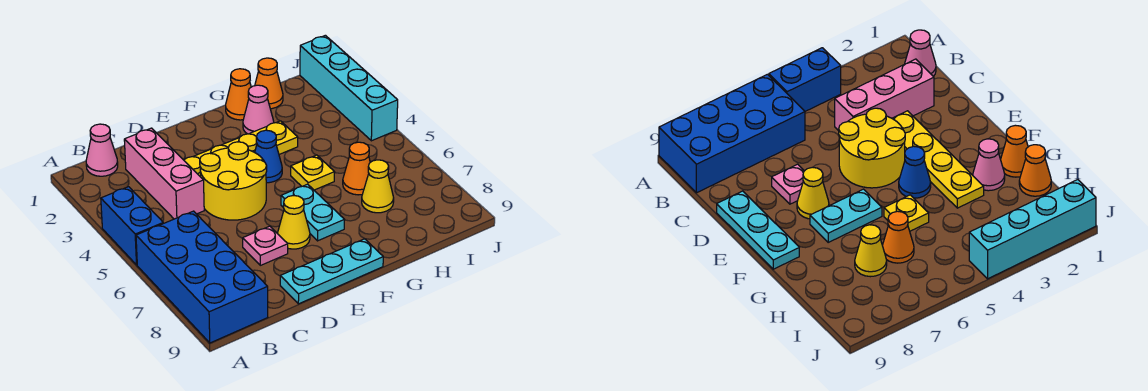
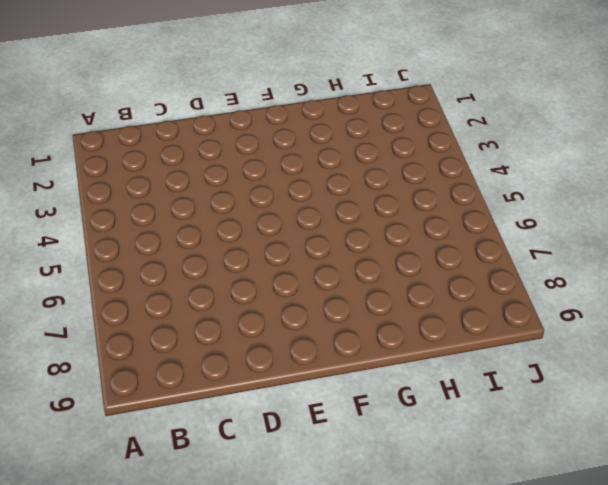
none -> blue brick A4:A5 level 1
none -> blue brick A6:B9 level 1
none -> pink cone B1 level 1

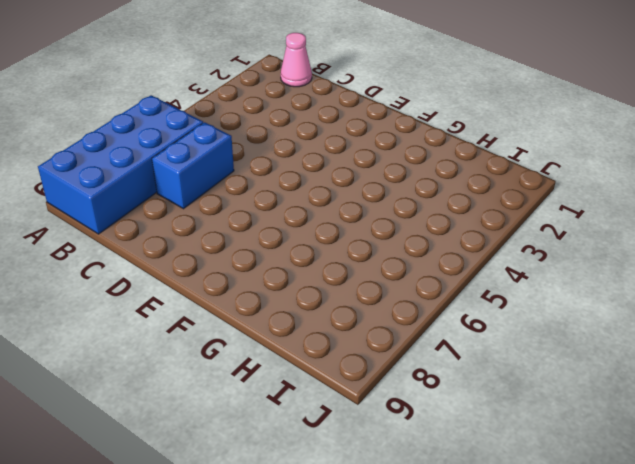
blue brick C6:C7 level 1 -> blue brick A4:A5 level 1
none -> pink brick C2:C4 level 1
none -> yellow plate D3:G3 level 1
none -> yellow round brick D4:E5 level 1

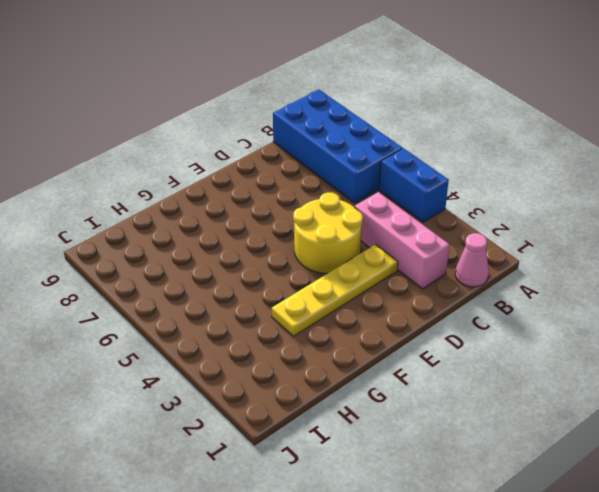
none -> pink plate D7 level 1
none -> cyan plate D9:F9 level 1
none -> yellow cone E7 level 1

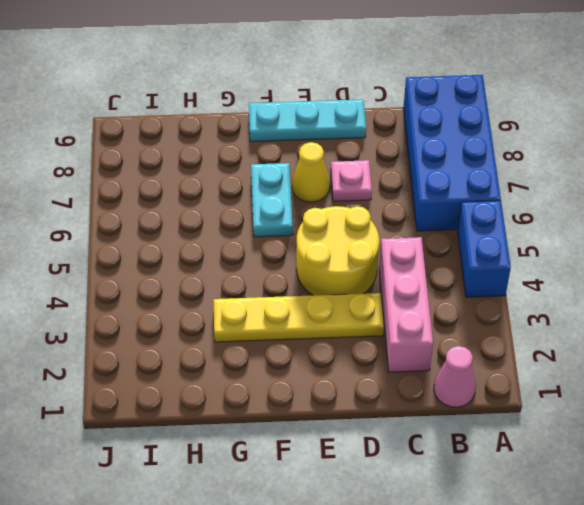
none -> blue cone F4 level 1
none -> orange cone G1 level 1
none -> pink cone G2 level 1

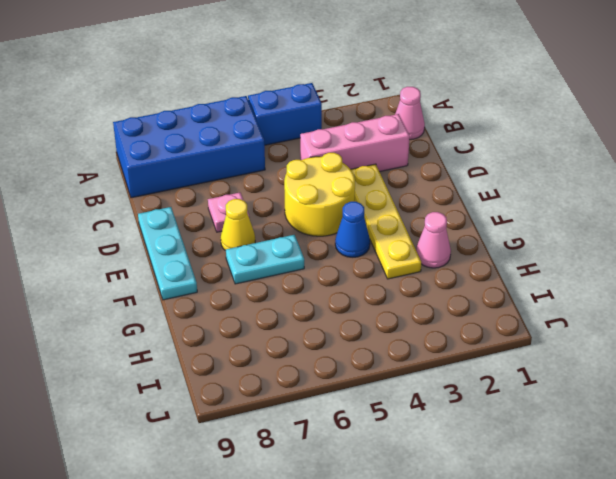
none -> orange cone G1 level 1
none -> yellow plate G5 level 1
none -> orange cone H1 level 1

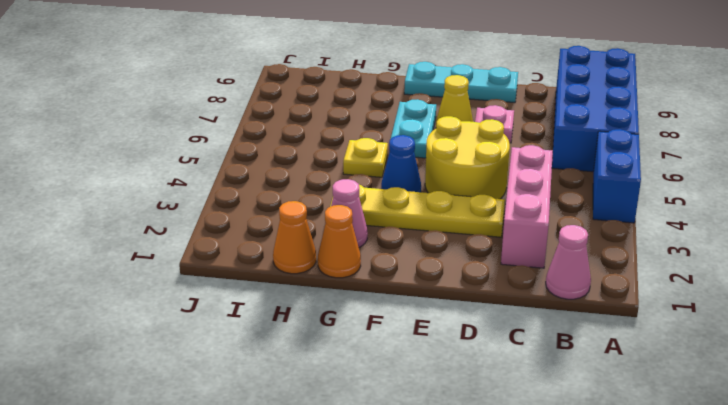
none -> orange cone H6 level 1
none -> yellow cone H7 level 1
none -> cyan brick J1:J4 level 1

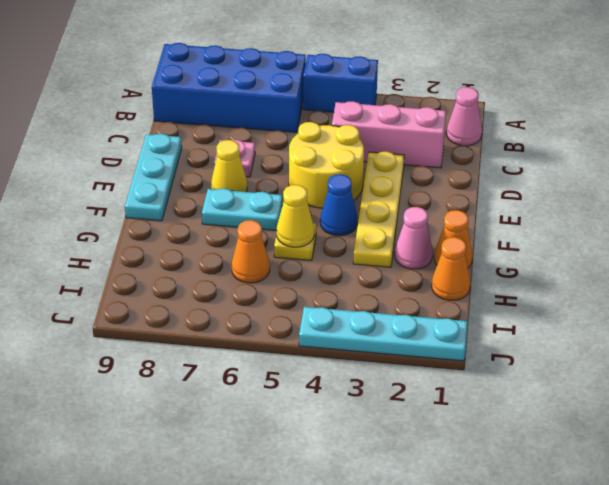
yellow cone G5 level 2 -> yellow cone H7 level 1
cyan plate J1:J4 level 1 -> cyan brick J1:J4 level 1

